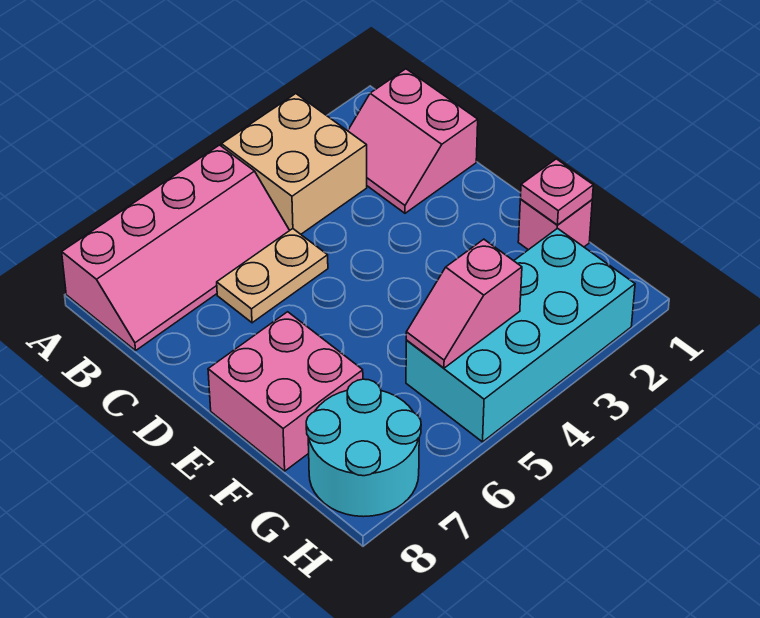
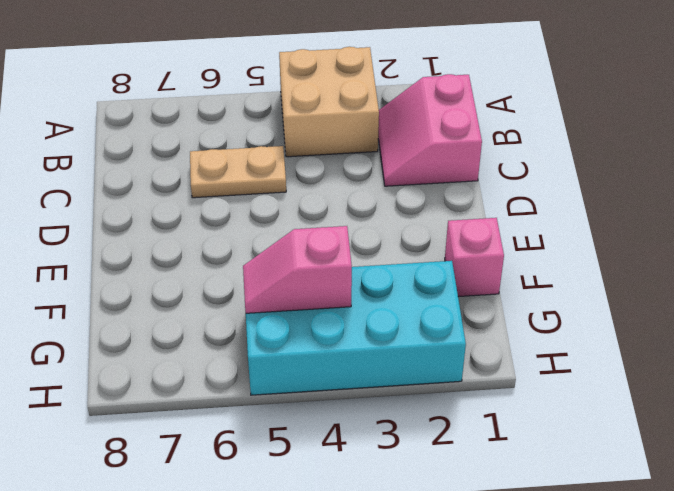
none -> pink slope A5:B8 level 1 top A
none -> pink brick E7:F8 level 1

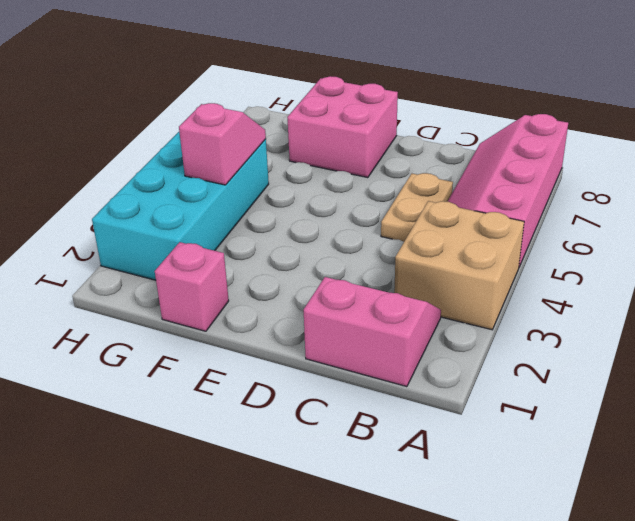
none -> cyan round brick G7:H8 level 1
none -> pink plate F1 level 2

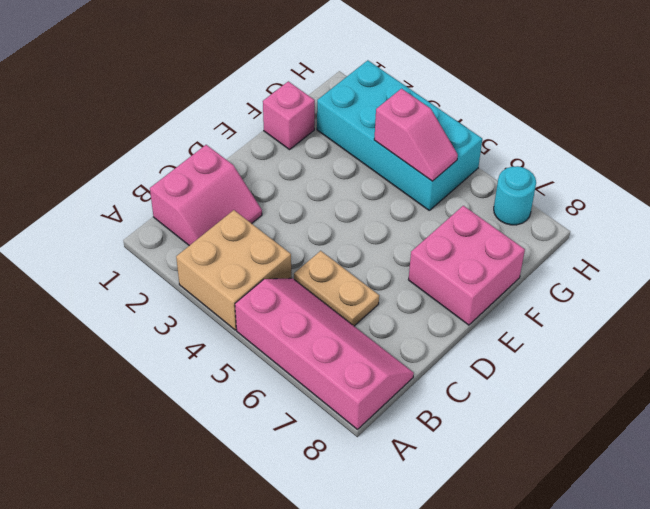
cyan round brick H7 level 1 -> cyan round brick G7:H8 level 1
none -> pink plate F1 level 2

